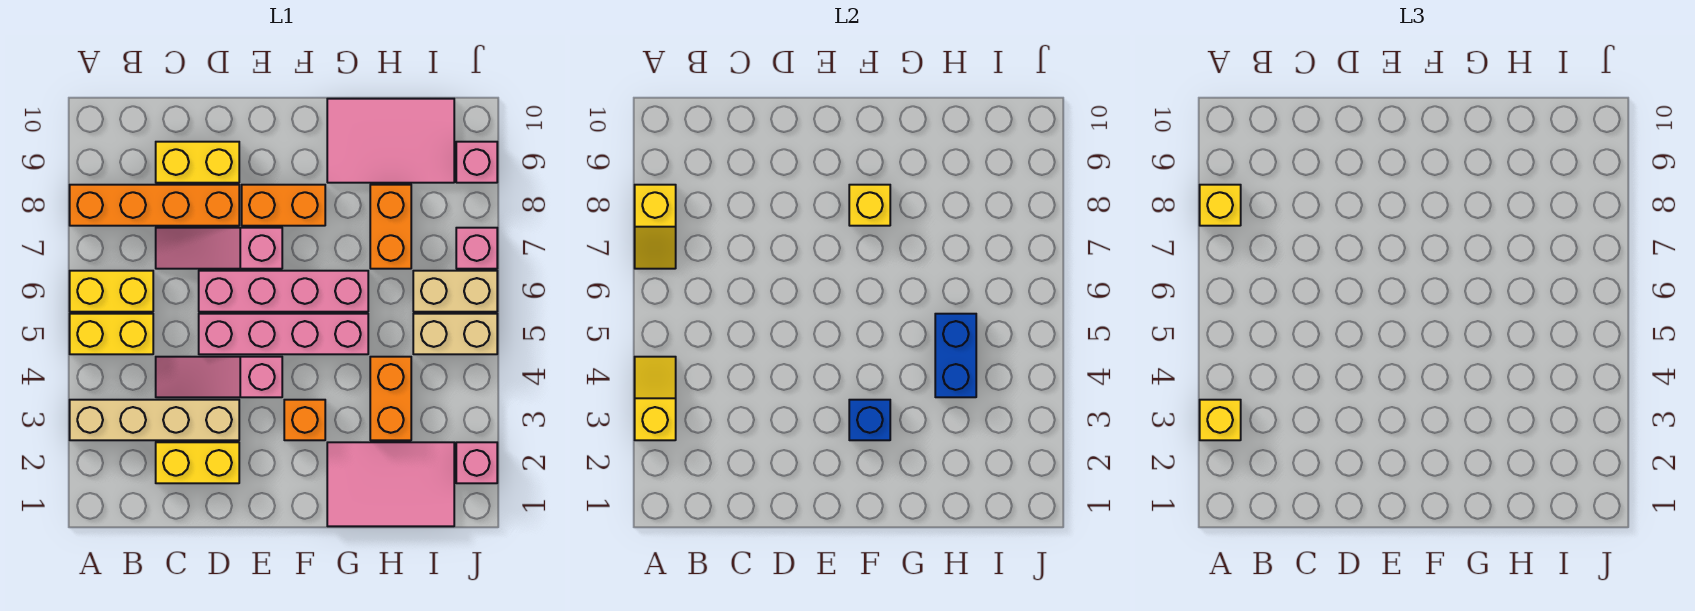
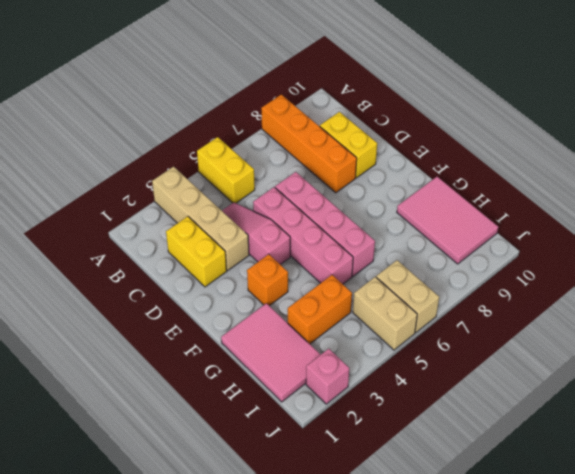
none -> yellow brick A6:B6 level 1
none -> pink slope C7:E7 level 1 top E
none -> orange brick E8:F8 level 1

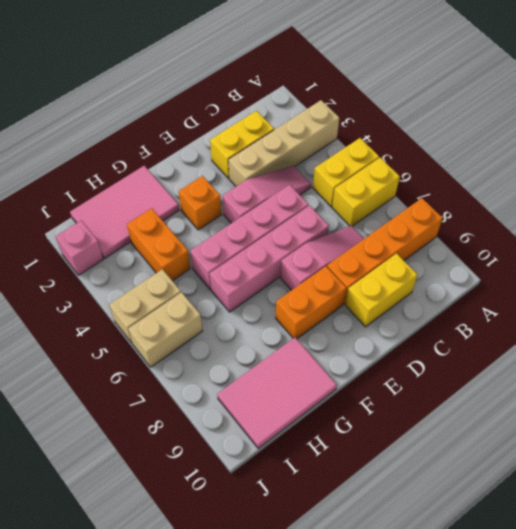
none -> orange brick H7:H8 level 1
none -> pink brick J7 level 1
none -> pink brick J9 level 1

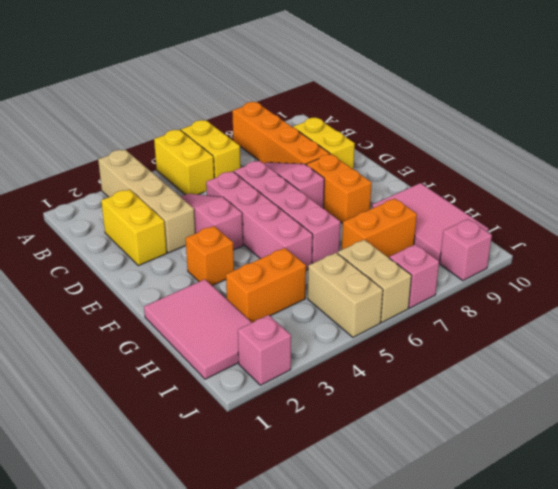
none -> yellow slope A3:A4 level 2 top 3
none -> yellow slope A7:A8 level 2 top 8
none -> blue brick F3 level 2

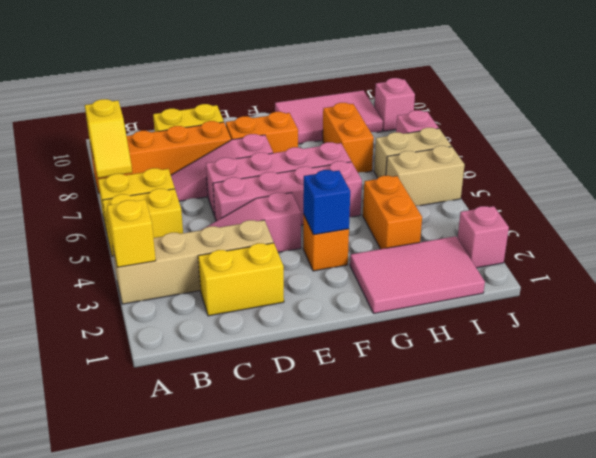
none -> yellow brick F8 level 2
none -> blue brick H4:H5 level 2
none -> yellow brick A3 level 3

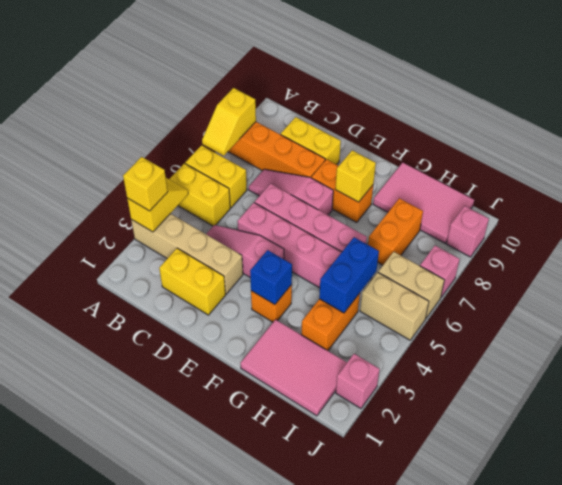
none -> yellow brick A8 level 3

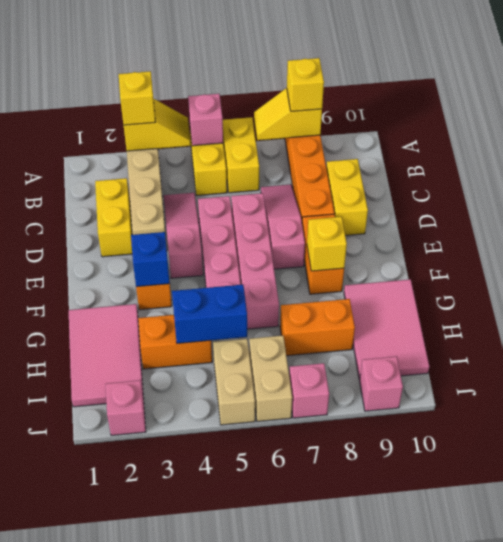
pink brick A5 level 2 -> none

